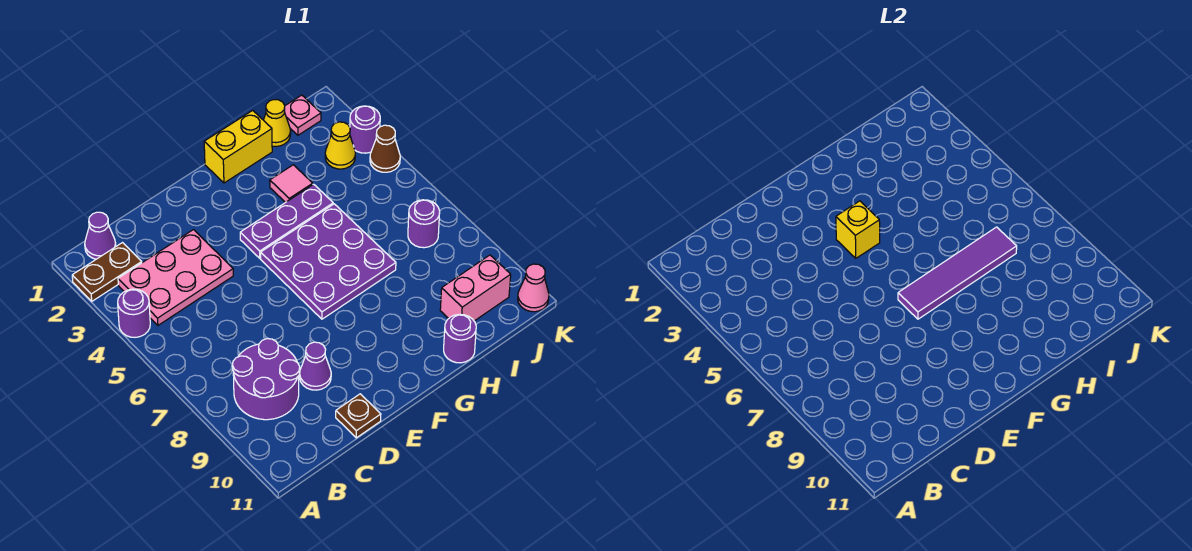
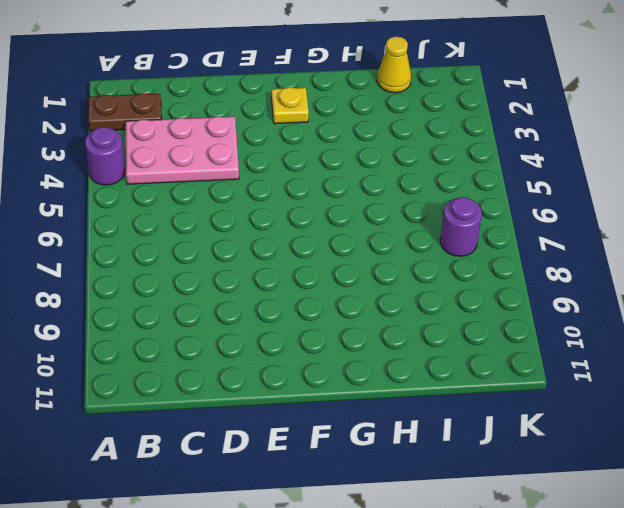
yellow plate F2 level 1 -> none
none -> purple cone B1 level 1
none -> purple round brick B8:C9 level 1
none -> purple cone D9 level 1

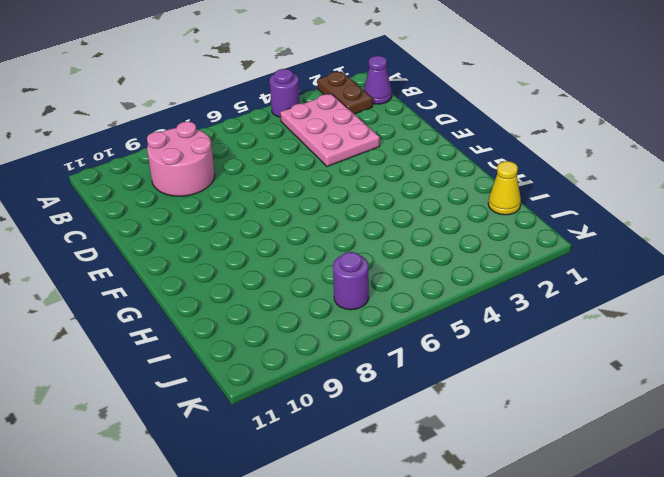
pink round brick B8:C9 level 1 -> purple round brick B8:C9 level 1
none -> purple cone D9 level 1
none -> brown plate D11 level 1
none -> purple plate F4:H4 level 1

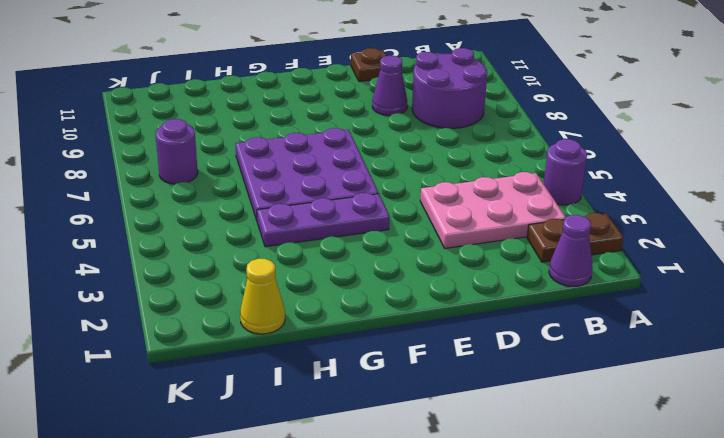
none -> yellow brick G1:H1 level 1
none -> pink tile H3 level 1
none -> purple round brick H11 level 1

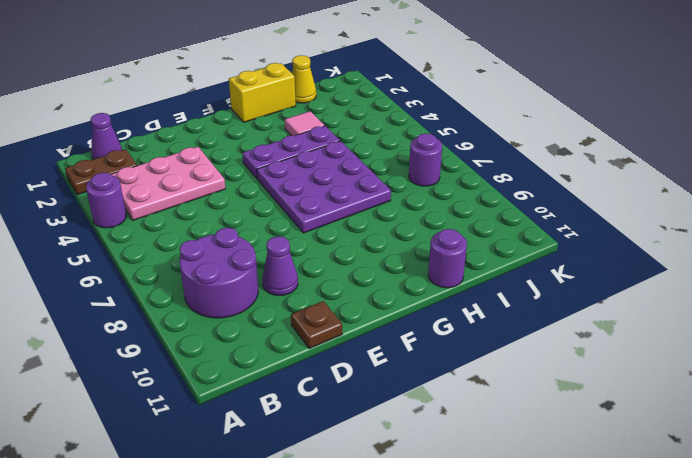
none -> pink brick I10:J10 level 1
none -> pink plate J1 level 1
none -> yellow cone J3 level 1

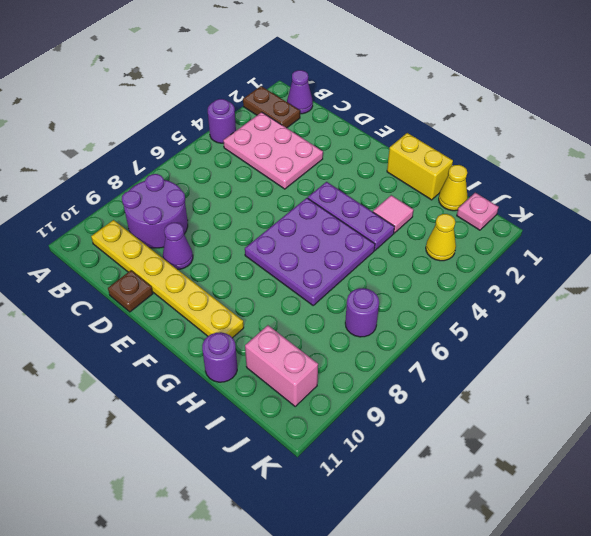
yellow plate B10:G10 level 1 -> none
none -> purple round brick K3 level 1
none -> brown cone K4 level 1
none -> pink cone K11 level 1

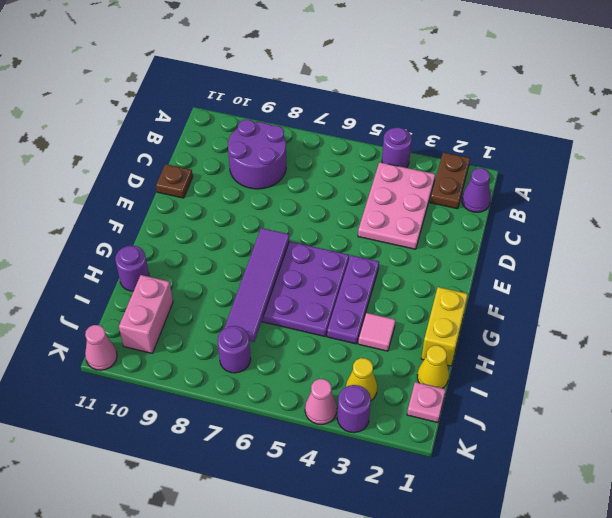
pink cone K4 level 1 -> brown cone K4 level 1
none -> purple cone D9 level 1
none -> yellow brick F4 level 2

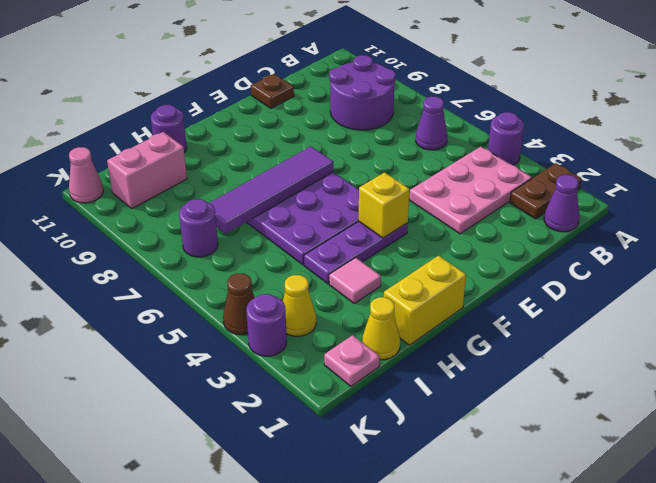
purple cone B6 level 1 -> purple cone D9 level 1

